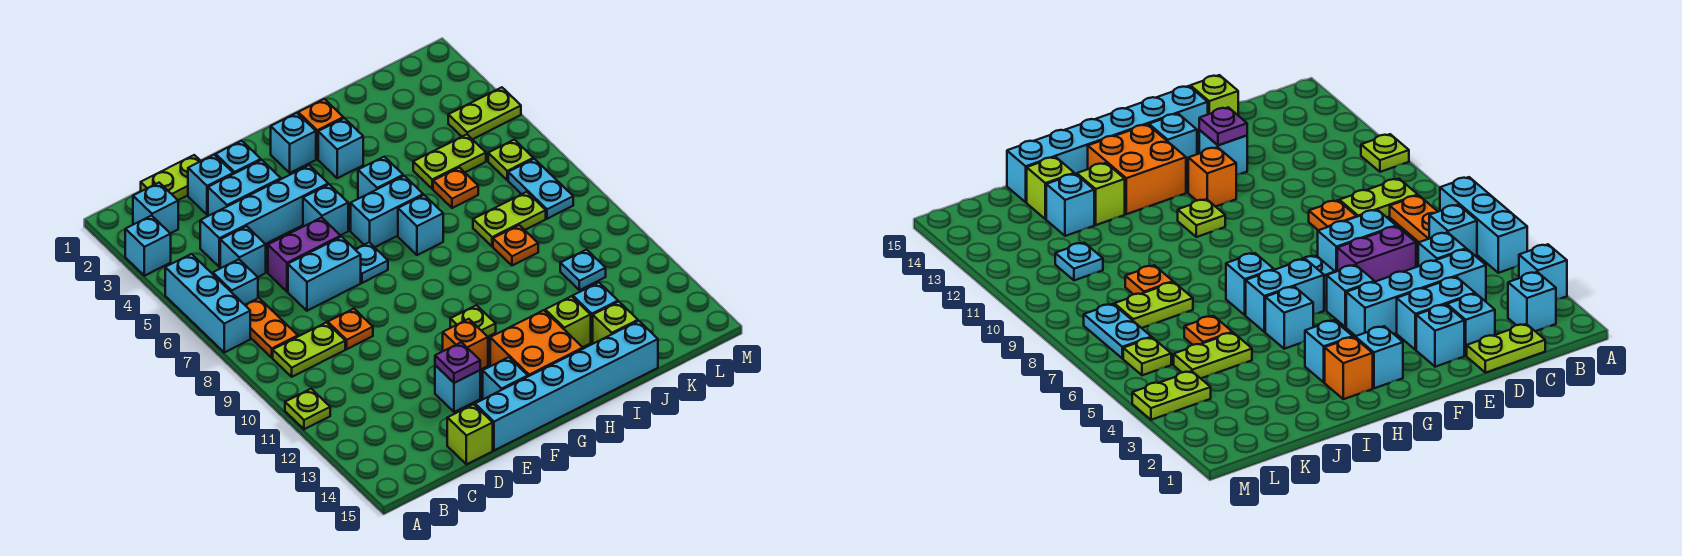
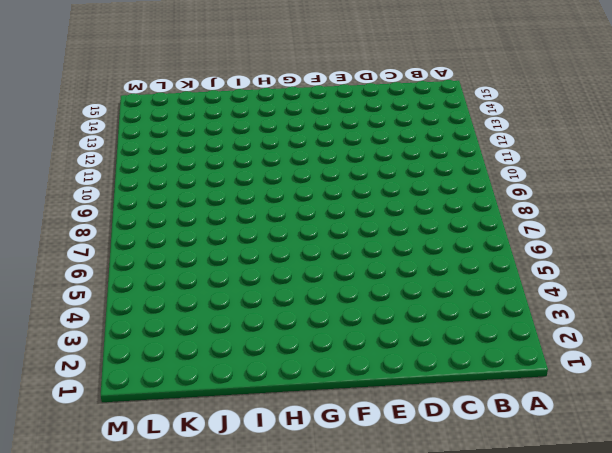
none -> cyan brick A3 level 1
none -> cyan brick A5:A7 level 1
none -> lime plate A11 level 1
none -> cyan brick B2 level 1

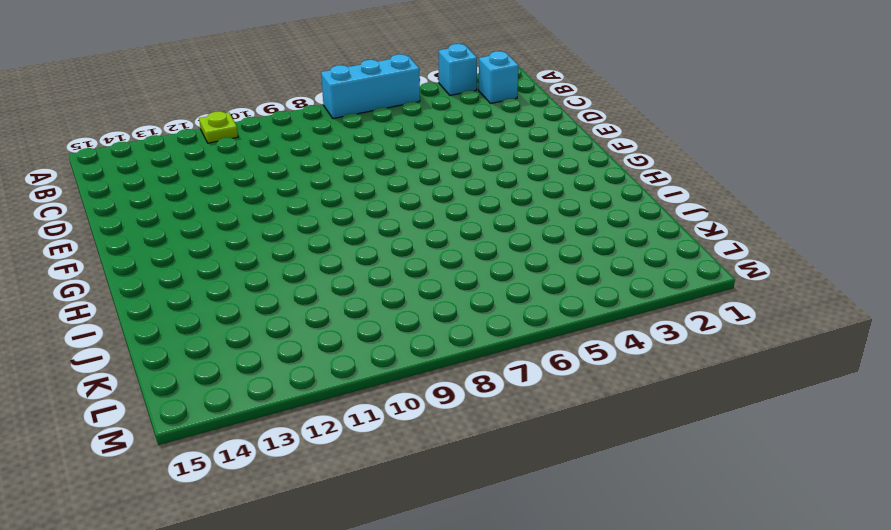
none -> cyan brick B6 level 1
none -> orange plate B7:B8 level 1
none -> lime plate B9:C9 level 1
none -> lime plate C1:D1 level 1

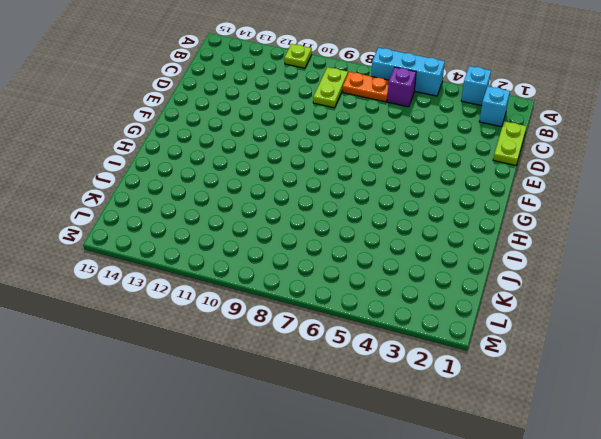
purple brick B6 level 1 -> cyan brick B6 level 1
none -> cyan brick C4:F4 level 1
none -> cyan brick C5 level 1
none -> cyan brick D2 level 1
none -> cyan brick D3:E3 level 1

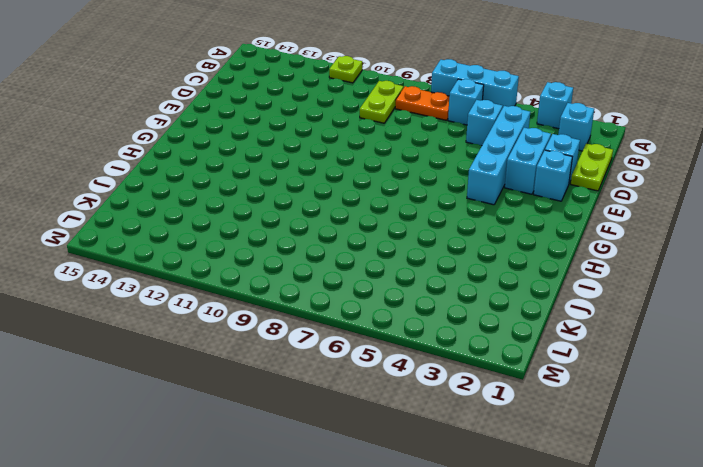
none -> purple brick D6:E6 level 1
none -> cyan brick D7:E7 level 1
none -> orange plate D9 level 1
none -> lime brick D15 level 1

